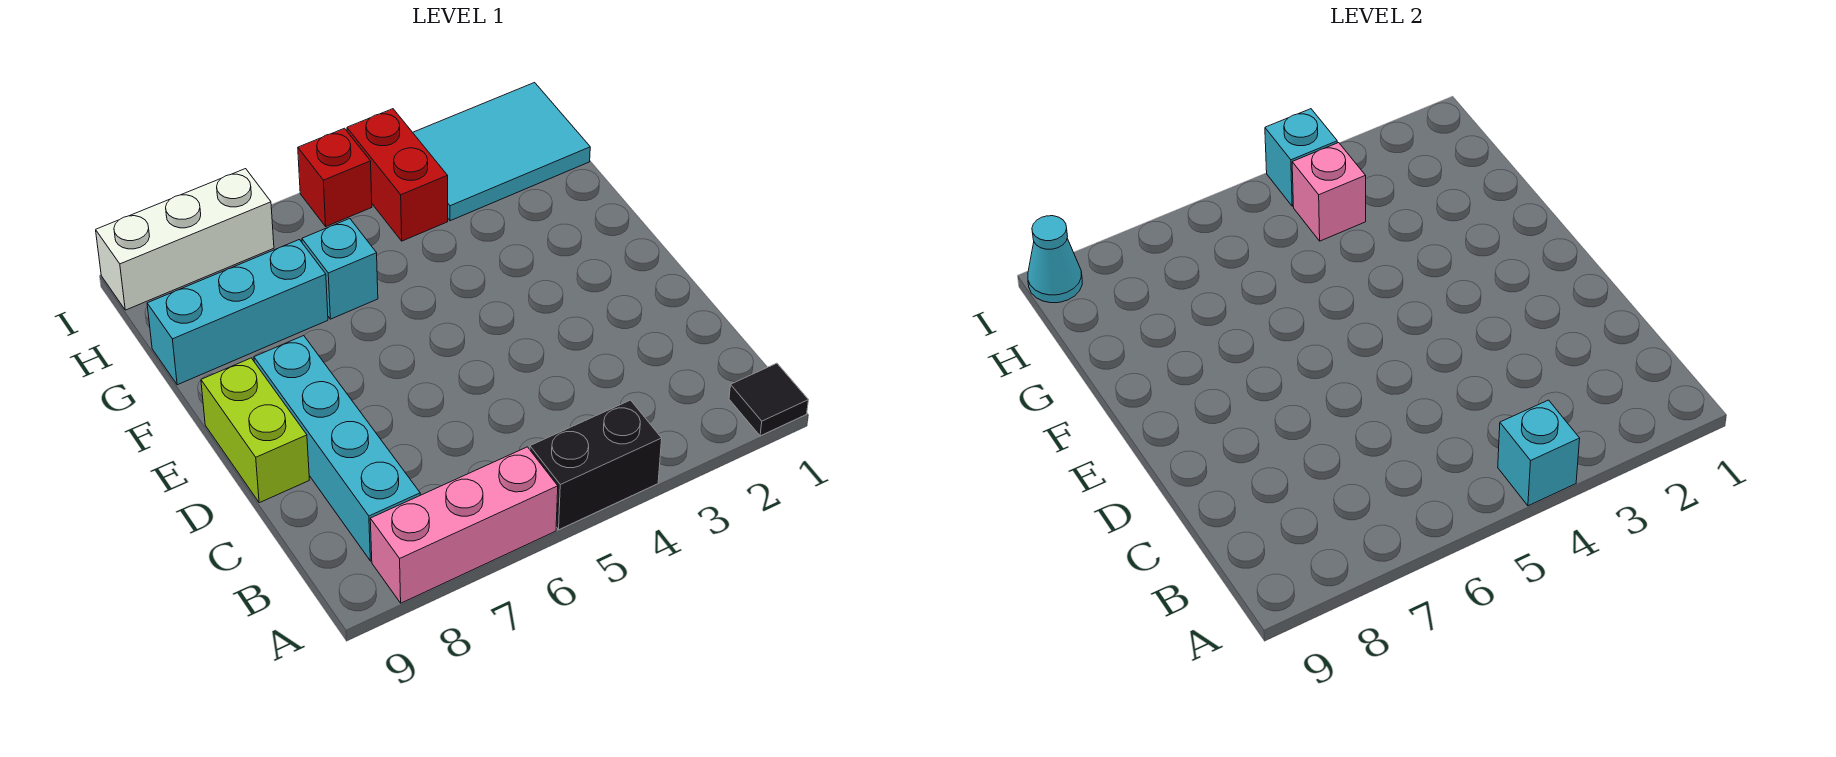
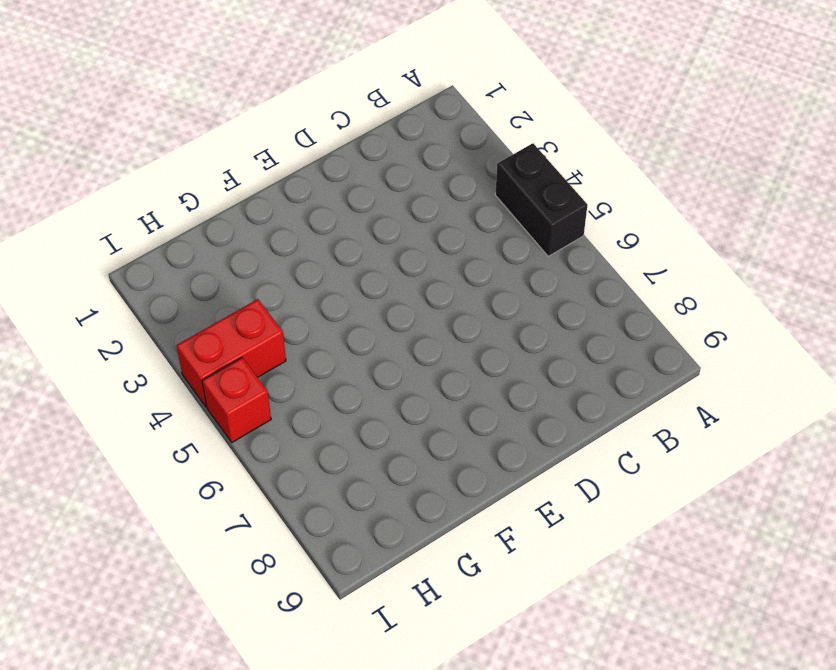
none -> black tile A1 level 1
none -> pink brick A6:A8 level 1
none -> cyan brick B8:E8 level 1

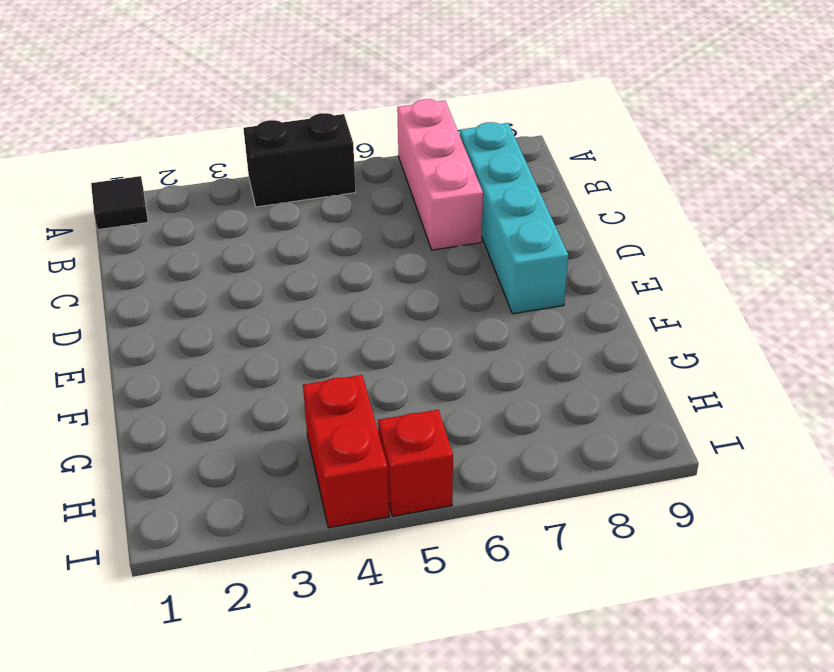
pink brick A7:C7 level 1 -> pink brick A6:A8 level 1
none -> lime brick D9:E9 level 1
none -> cyan brick G6 level 1
none -> cyan brick G7:G9 level 1

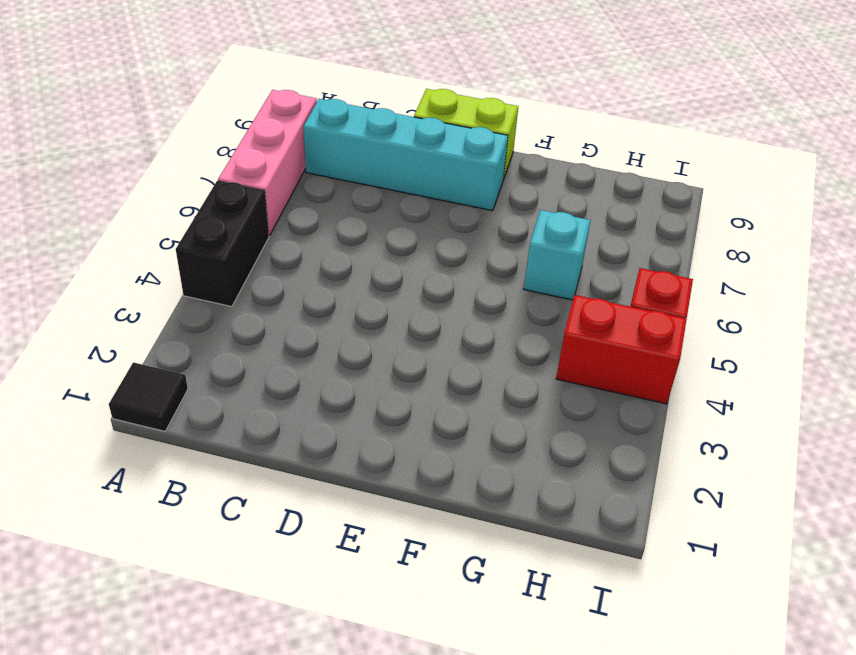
none -> cyan brick G7:G9 level 1
none -> cyan tile H1:I3 level 1
none -> white brick I7:I9 level 1

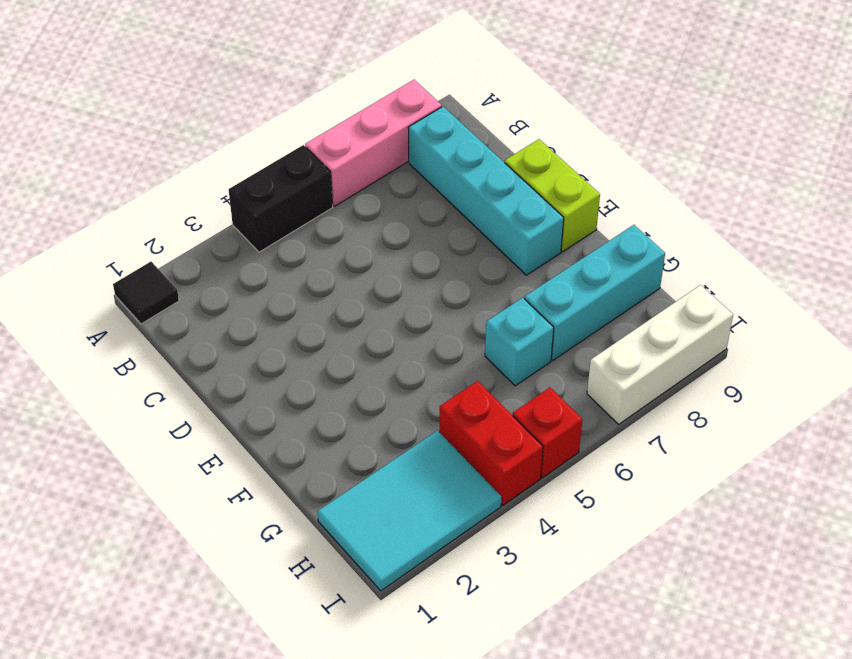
none -> cyan brick A4 level 2
none -> pink brick H4 level 2
none -> cyan brick I4 level 2

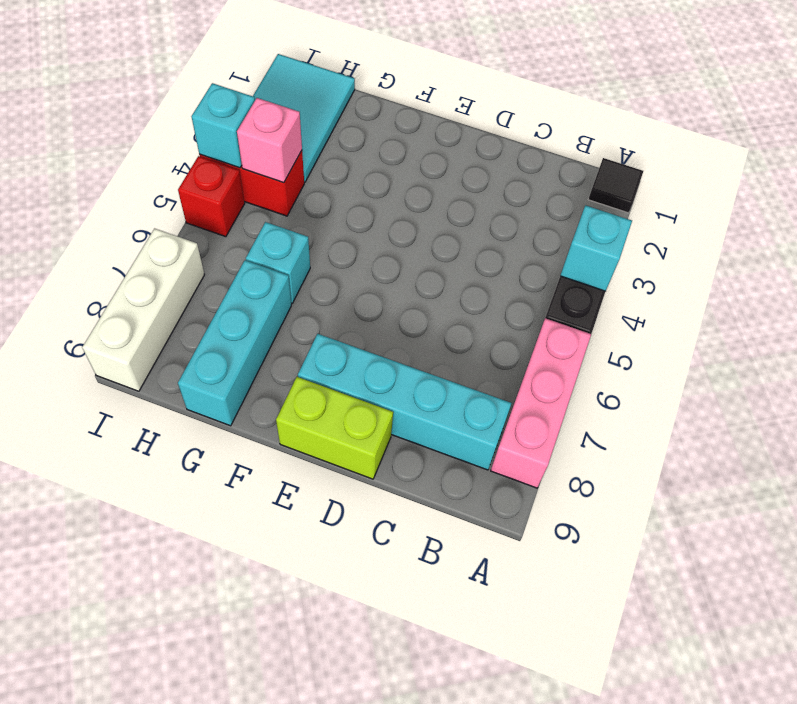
none -> cyan cone I9 level 2

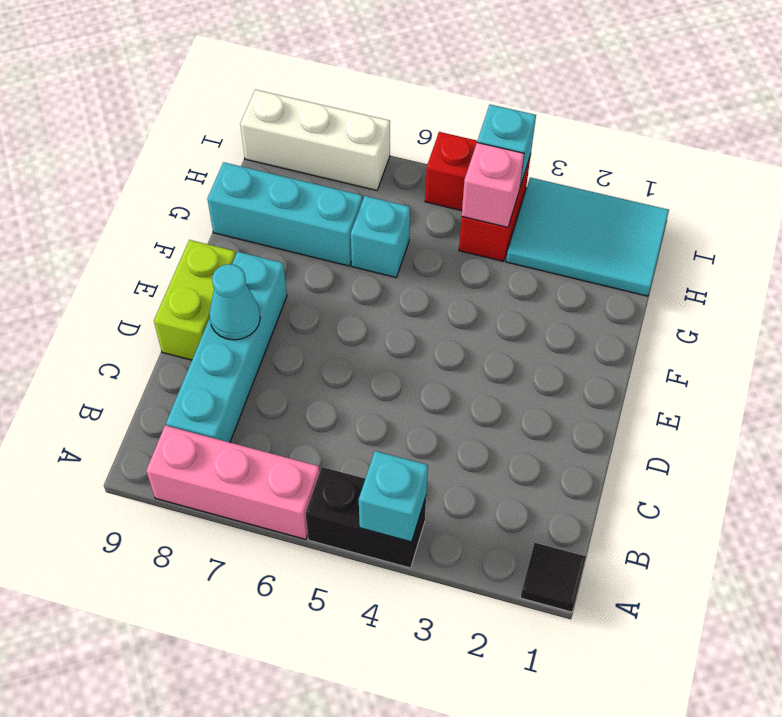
cyan cone D8 level 2 -> cyan cone I9 level 2

